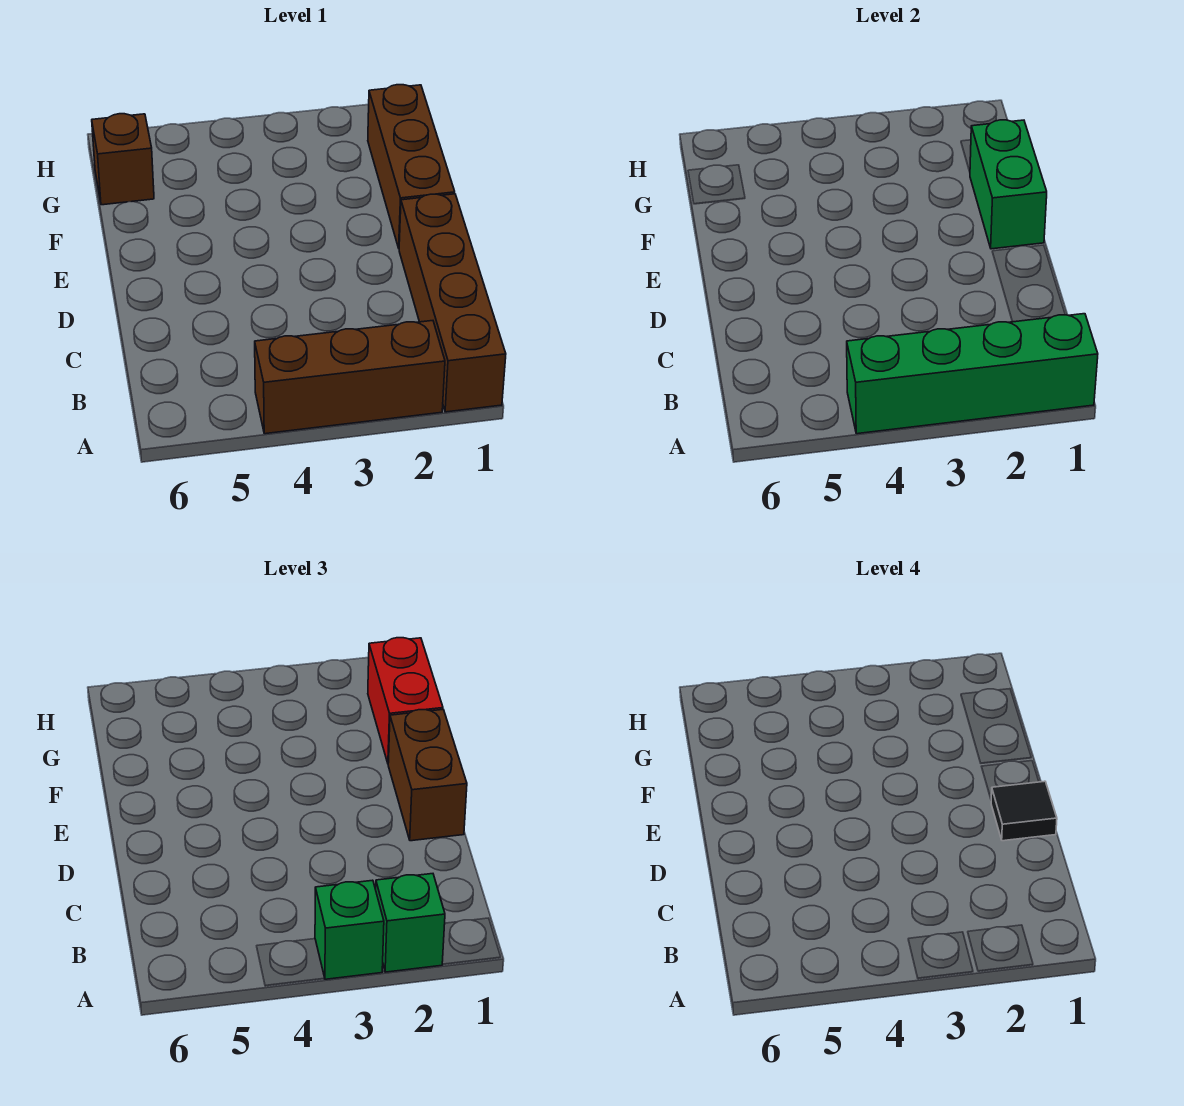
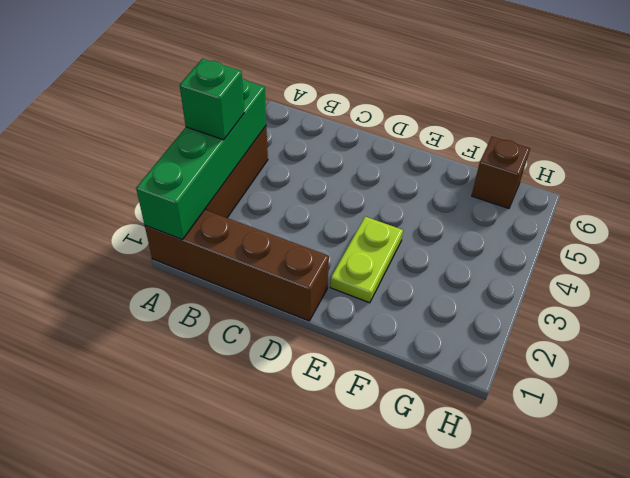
lime plate E2:E3 level 1 -> none
none -> brown brick E1:G1 level 1
none -> green brick E1:F1 level 2

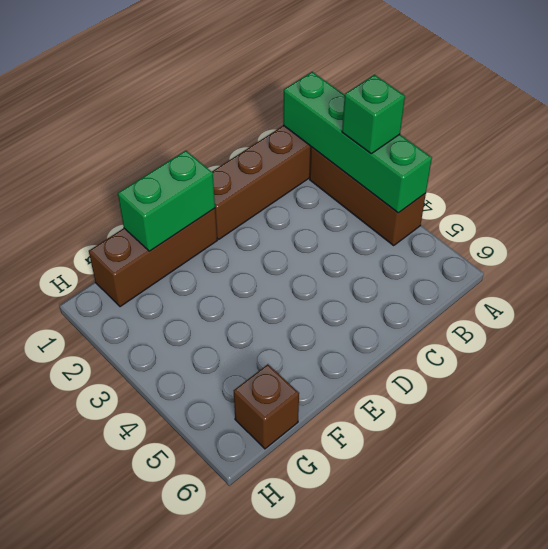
none -> green brick A2 level 3
none -> brown brick D1:E1 level 3

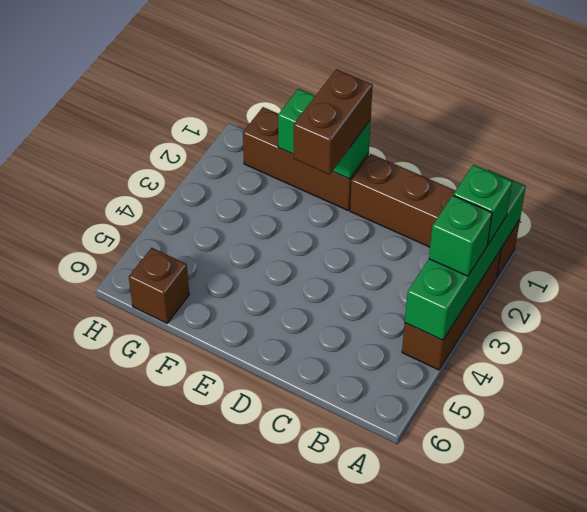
brown brick E1:E2 level 3 -> brown brick D1:E1 level 3
none -> red brick F1:G1 level 3
none -> black tile D1 level 4

